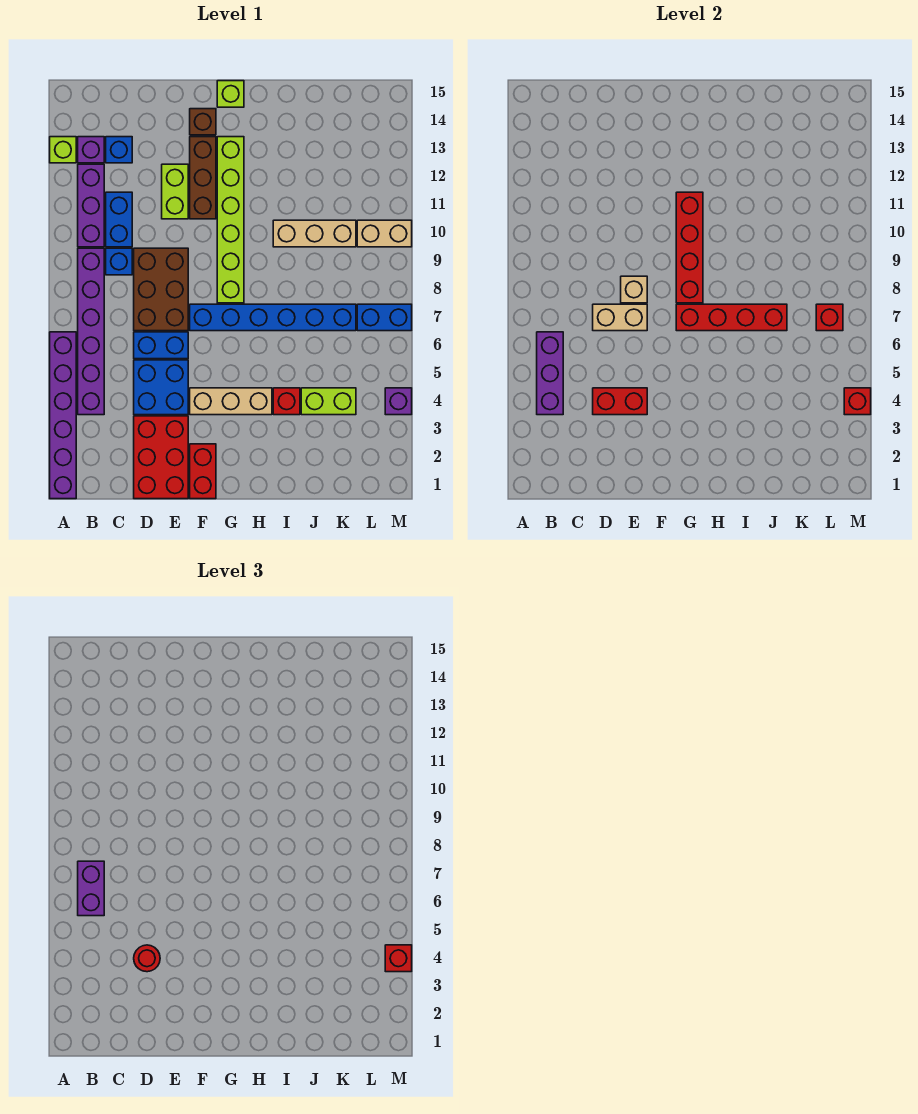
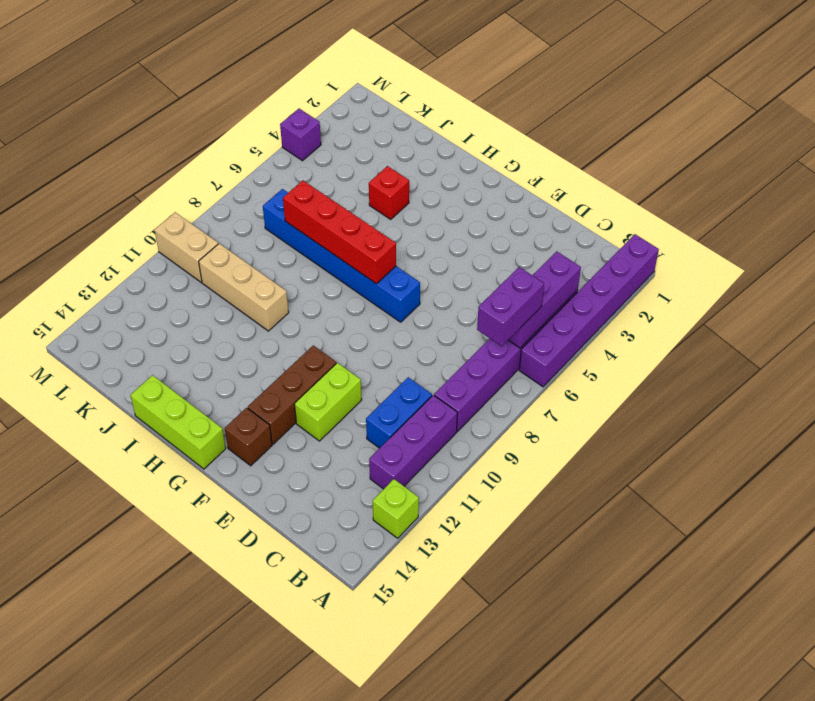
lime brick G15:I15 level 1 -> lime brick G15 level 1
none -> purple brick B13 level 1
none -> blue brick C9 level 1
none -> blue brick C13 level 1
none -> red brick D1:E3 level 1

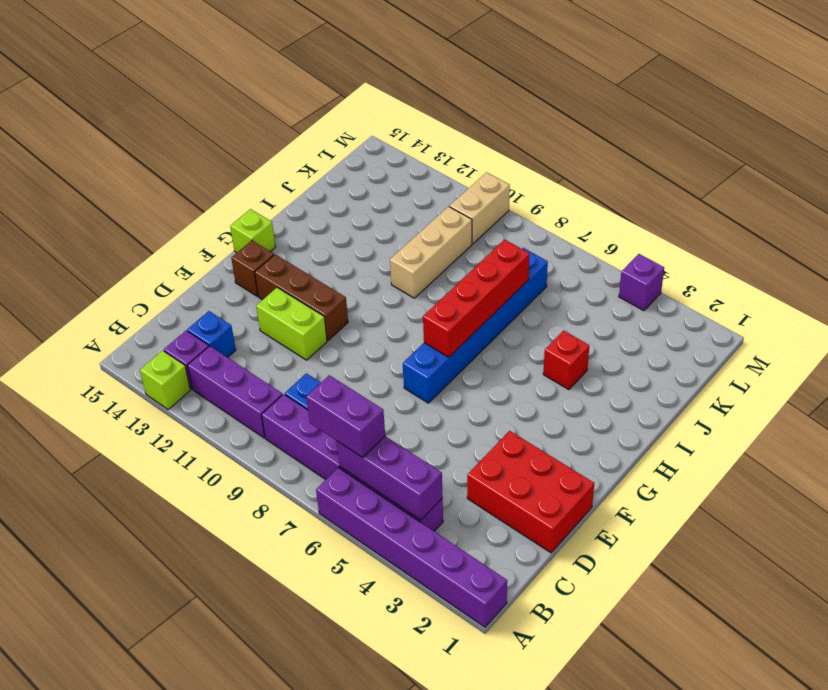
none -> blue brick C10:C11 level 1
none -> blue brick D4:E5 level 1
none -> blue brick D6:E6 level 1
none -> brown brick D7:E9 level 1

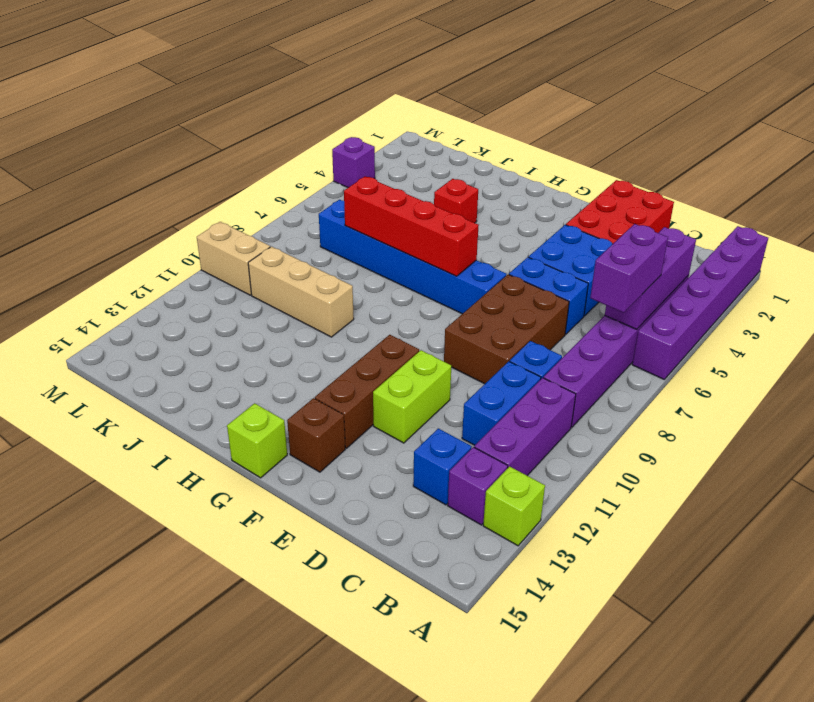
none -> red brick F1:F2 level 1
none -> tan brick F4:H4 level 1
none -> lime brick G8:G13 level 1
none -> lime brick J4:K4 level 1

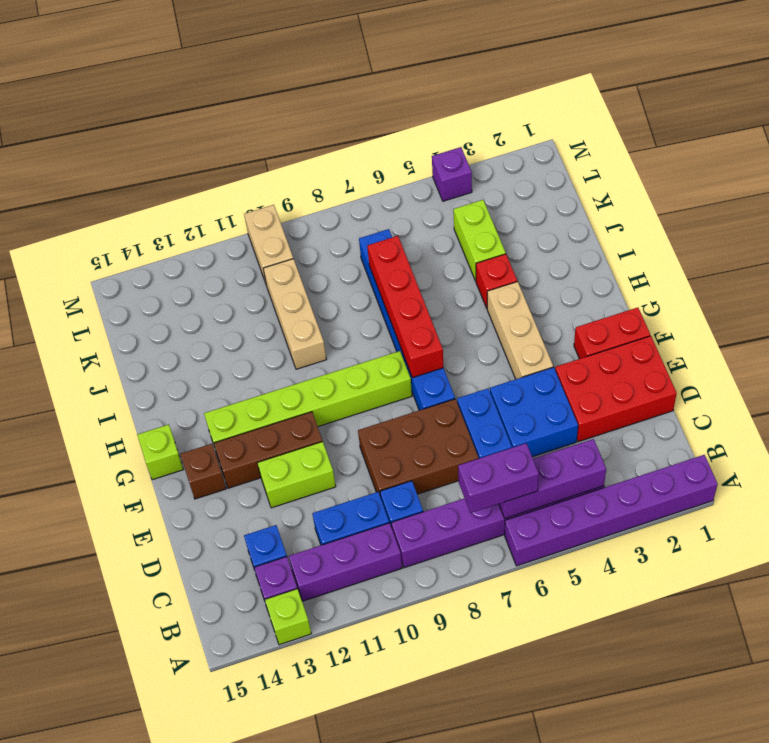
none -> blue brick L7:M7 level 1
none -> red brick D4:E4 level 2
none -> tan brick D7:E7 level 2
none -> tan brick E8 level 2

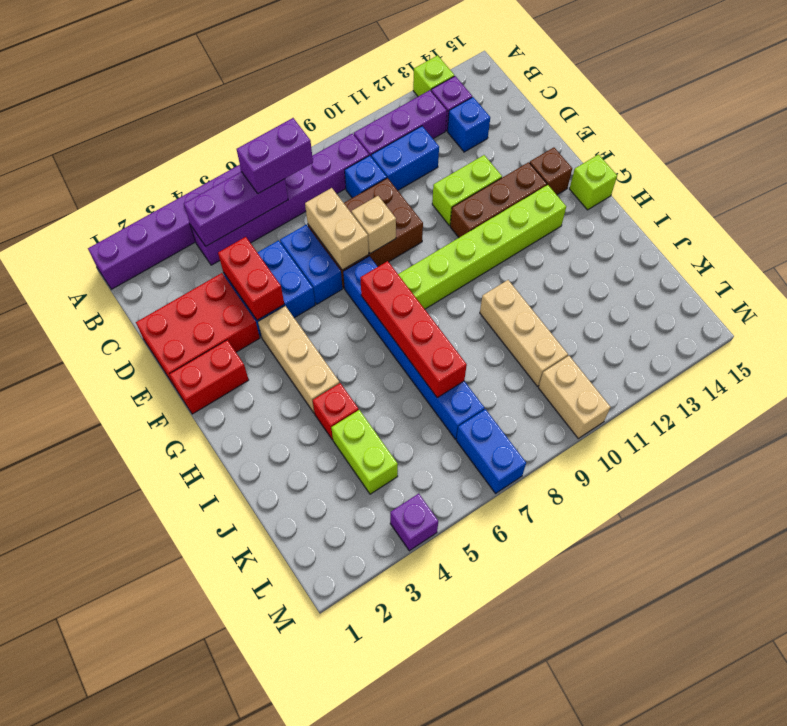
none -> red brick G8:G11 level 2
none -> red brick L7 level 2
none -> red brick M4 level 2
none -> red round brick D4 level 3

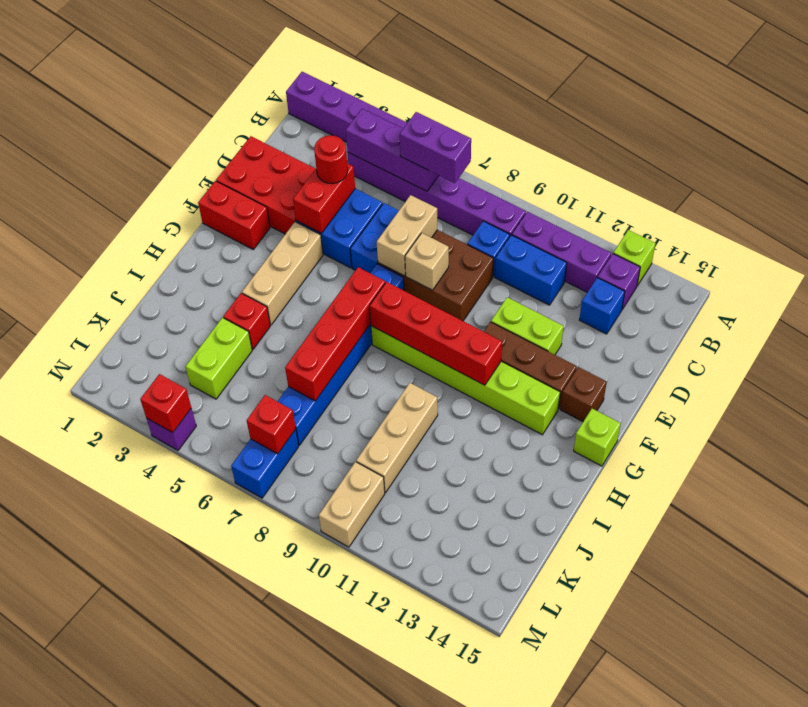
none -> red brick M4 level 3

